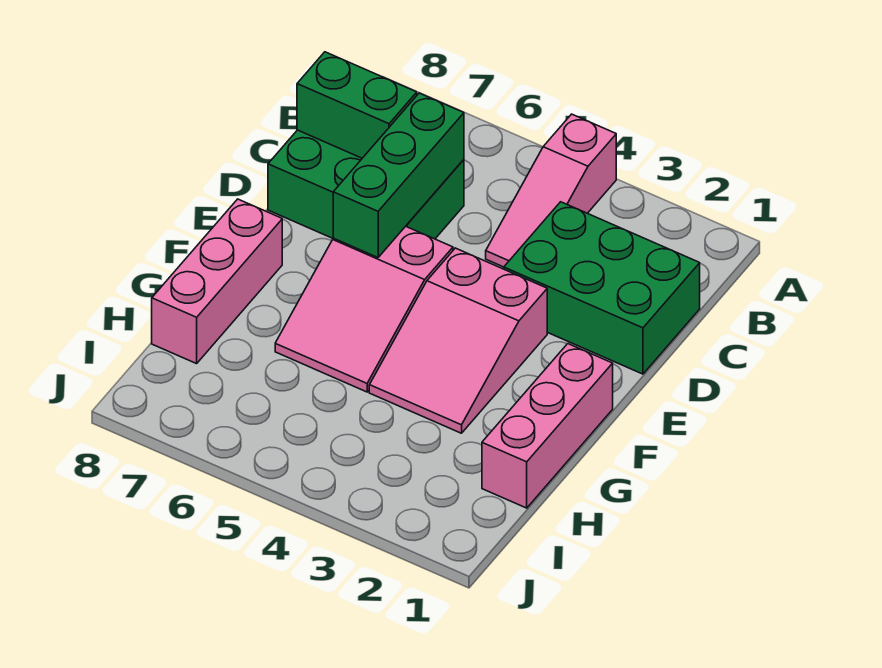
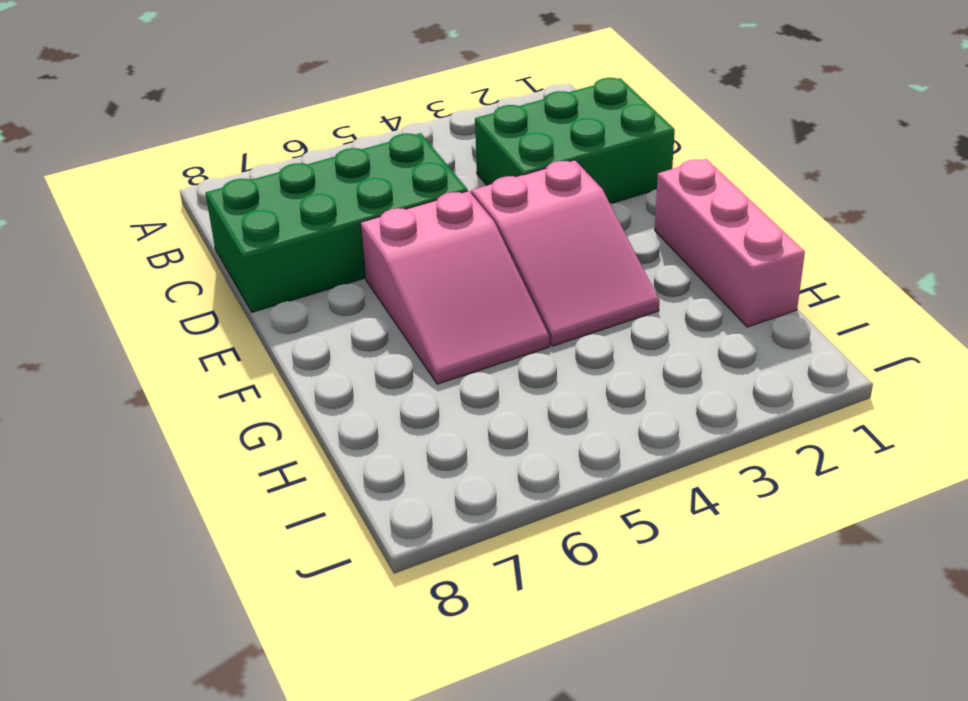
green brick C5:D8 level 1 -> green brick C6:D8 level 1
none -> pink slope A4:C4 level 1 top A
none -> pink brick F8:H8 level 1

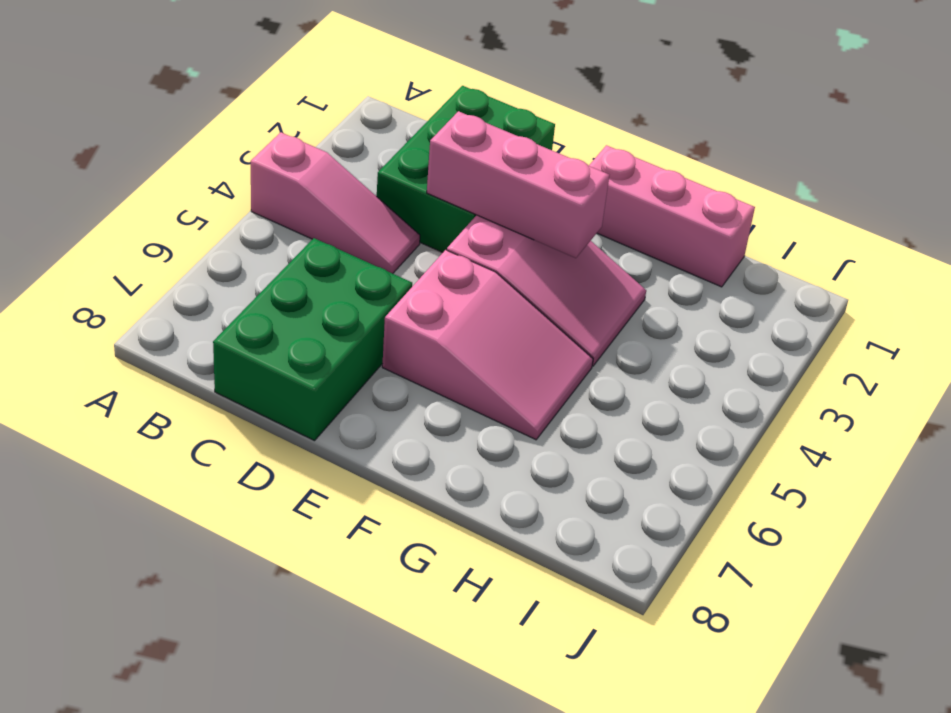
pink brick D3:F3 level 2 -> pink brick F8:H8 level 1
none -> green brick C6:E6 level 2
none -> green brick C7:C8 level 2

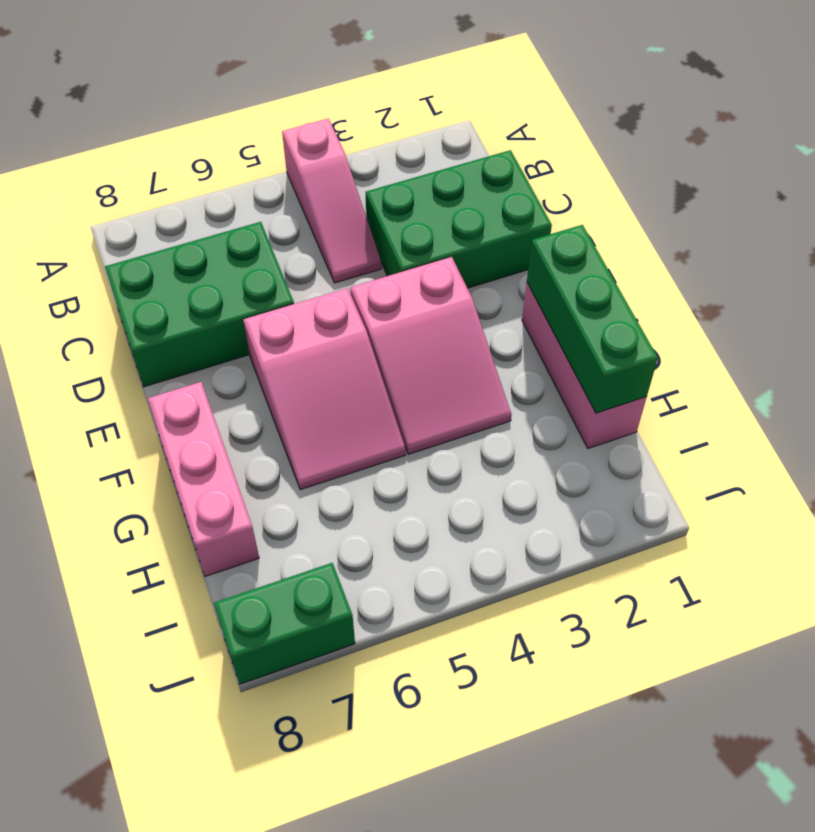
green brick F1:H1 level 2 -> green brick C6:E6 level 2
green brick J7:J8 level 1 -> green brick C7:C8 level 2

